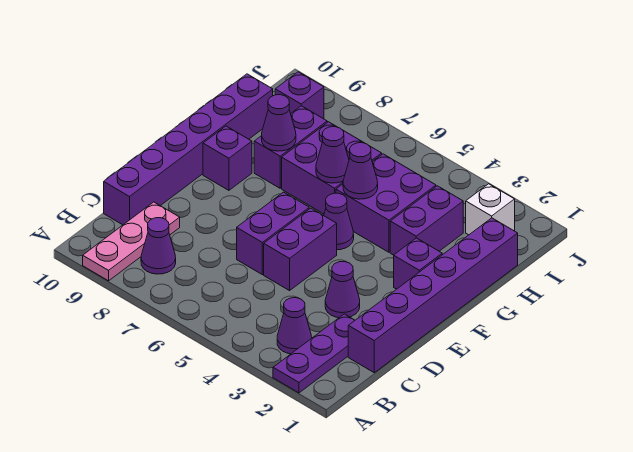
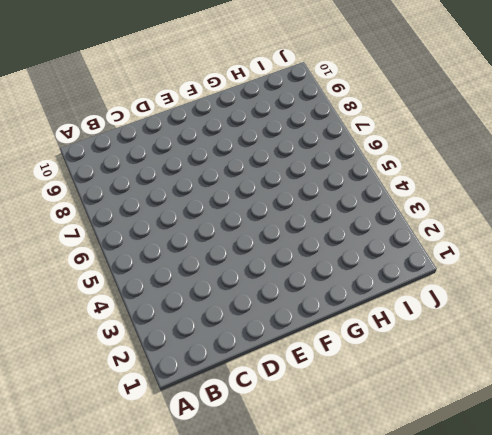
none -> purple plate A2:C2 level 1
none -> pink plate A9:C9 level 1
none -> purple cone B3 level 1

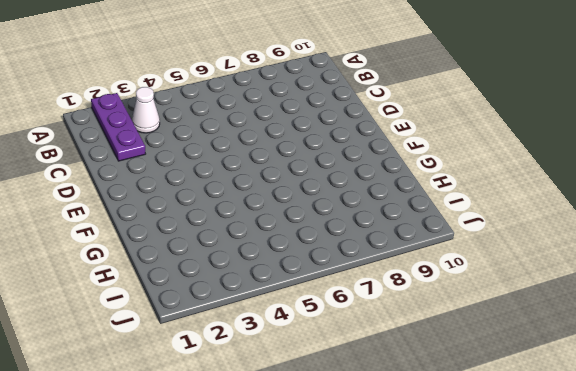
white cone B3 level 1 -> purple cone B3 level 1
none -> pink plate A9:C9 level 1
none -> purple cone B8 level 1
none -> purple brick C1:H1 level 1

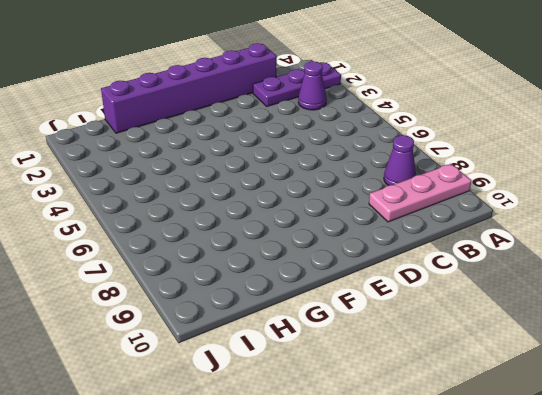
none -> purple brick C10:H10 level 1
none -> purple cone D3 level 1
none -> purple brick D5:E5 level 1

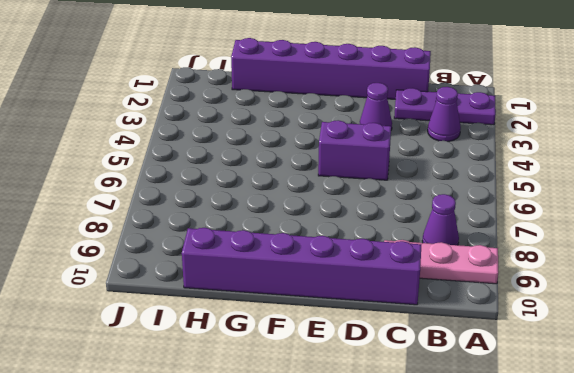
none -> purple brick D6:E6 level 1
none -> purple brick F2 level 1
none -> purple cone F5 level 1

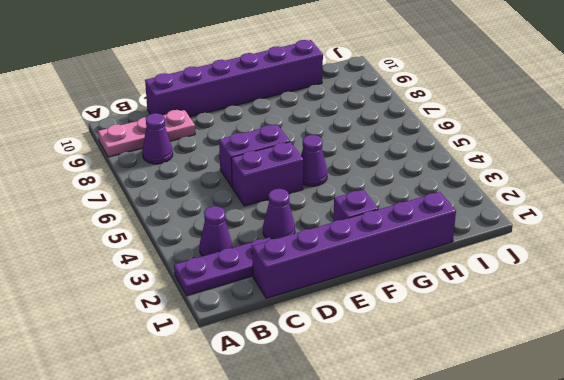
none -> purple brick F9 level 1
none -> purple brick G3:H3 level 1
none -> purple brick G4:H5 level 1

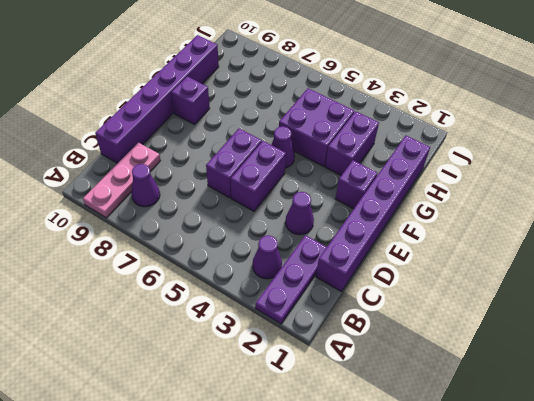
none -> purple brick G6:H7 level 1
none -> purple brick G8:H8 level 1
none -> white brick I2 level 1

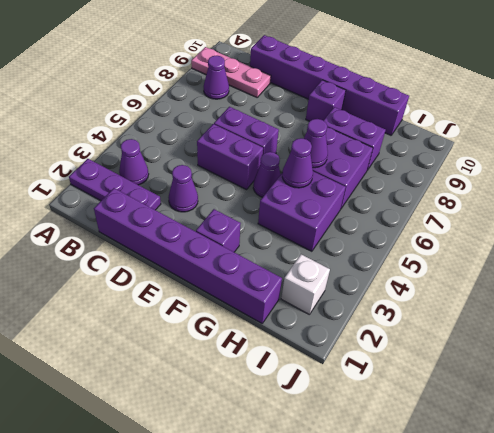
none -> purple brick G3:H3 level 1
none -> purple brick I9 level 1
none -> purple cone G8 level 2

